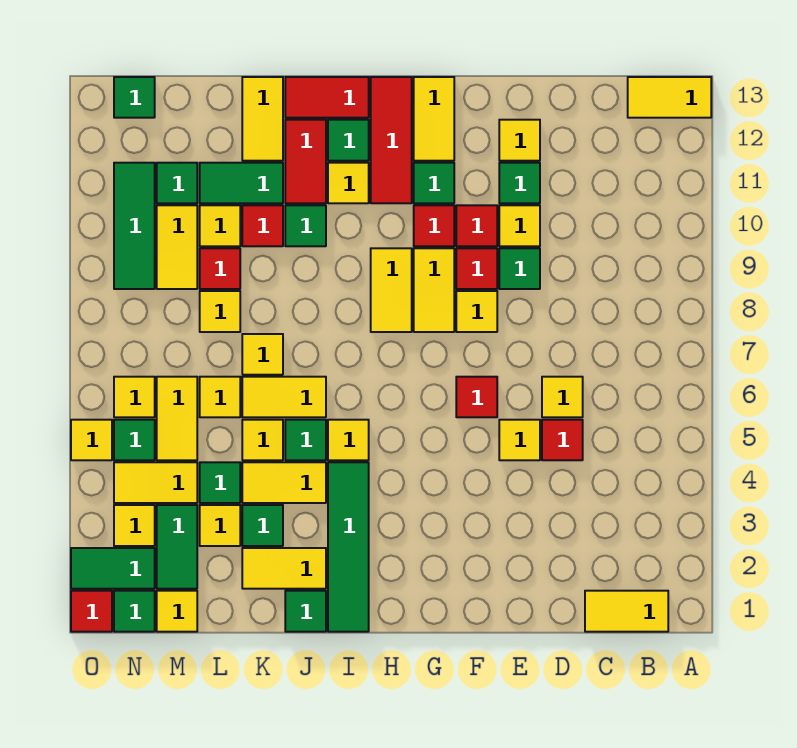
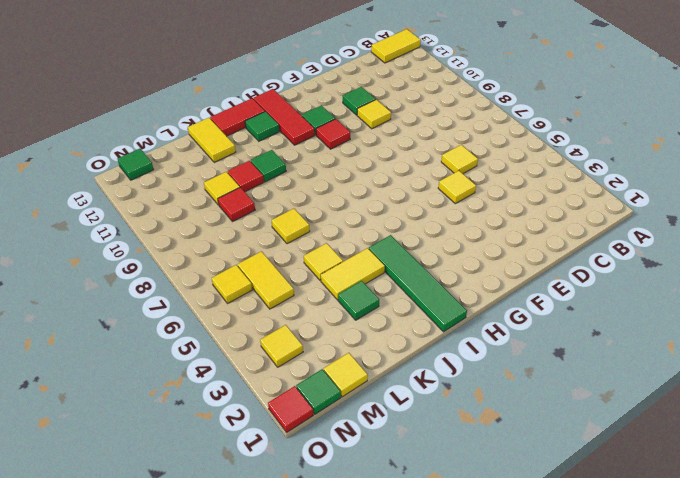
none -> yellow tile B1:C1 level 1
none -> red tile D5 level 1
none -> green tile E9 level 1
none -> yellow tile E12 level 1

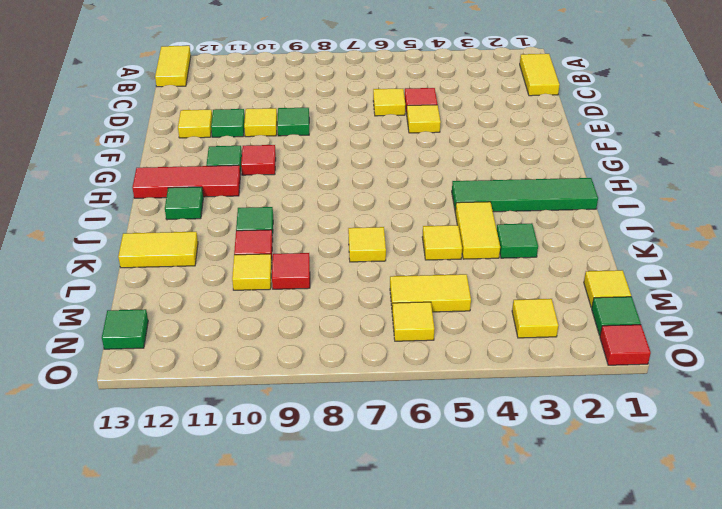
none -> red tile F6 level 1
none -> yellow tile F8 level 1
none -> red tile F9 level 1
none -> red tile F10 level 1

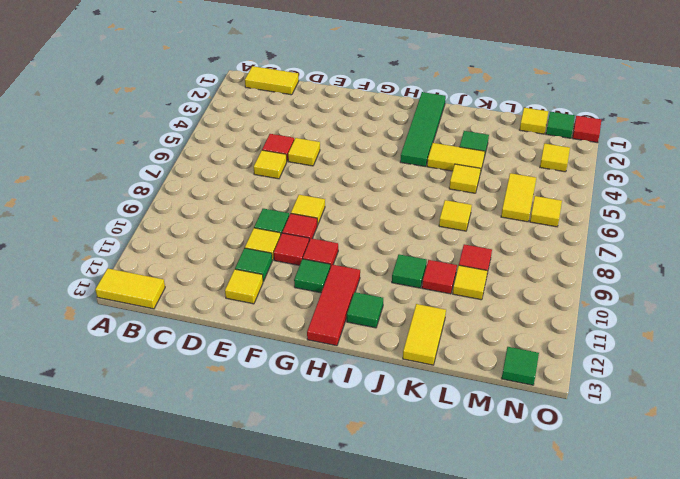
none -> red tile F6 level 1
none -> yellow tile G8:G9 level 1
none -> yellow tile G12:G13 level 1
none -> yellow tile H8:H9 level 1

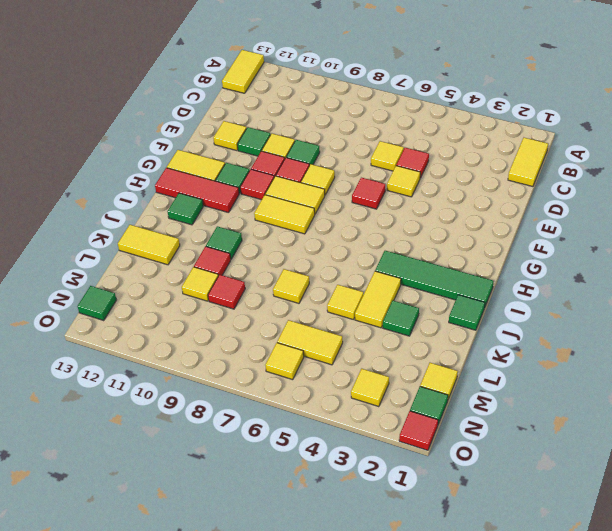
none -> yellow tile I5 level 1
none -> yellow tile I11 level 1
none -> red tile I13:J13 level 1
none -> yellow tile J2:K2 level 1

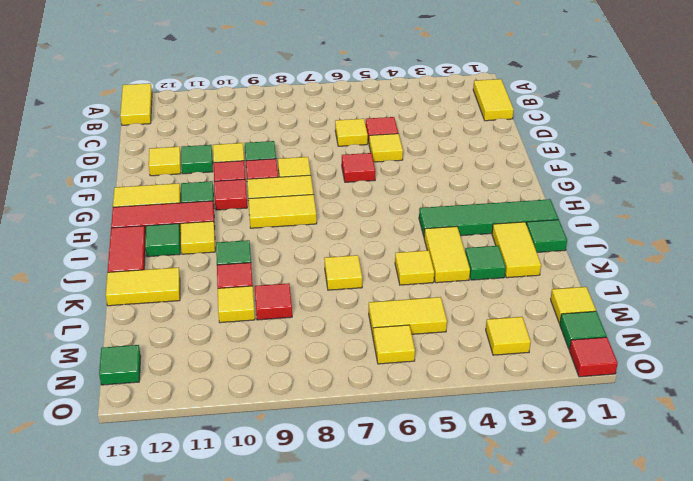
none -> yellow tile I5 level 1
none -> green tile J5 level 1
none -> yellow tile J6:K6 level 1
none -> red tile J11:J12 level 1

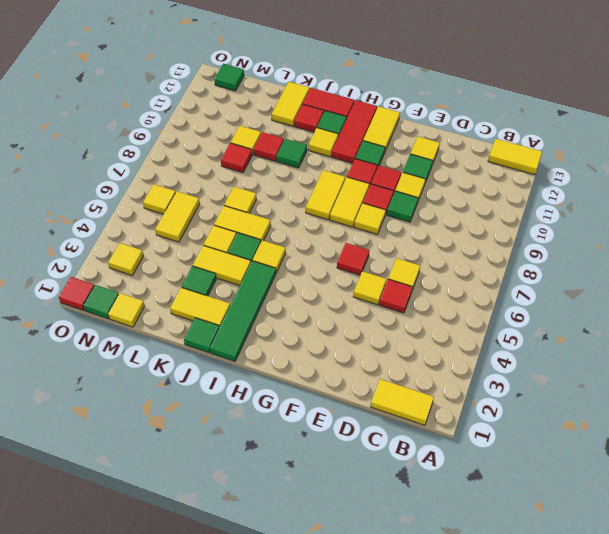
red tile J12 level 1 -> red tile J11:J12 level 1
none -> green tile K11:L11 level 1
none -> yellow tile L3 level 1
none -> green tile L4 level 1
none -> yellow tile L6 level 1

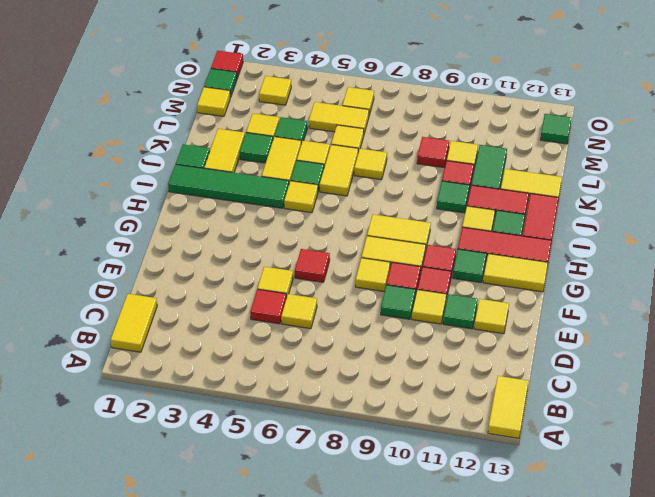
none -> yellow tile L8 level 1
none -> green tile M2:M3 level 1
none -> yellow tile M4:N4 level 1
none -> yellow tile M9:M10 level 1

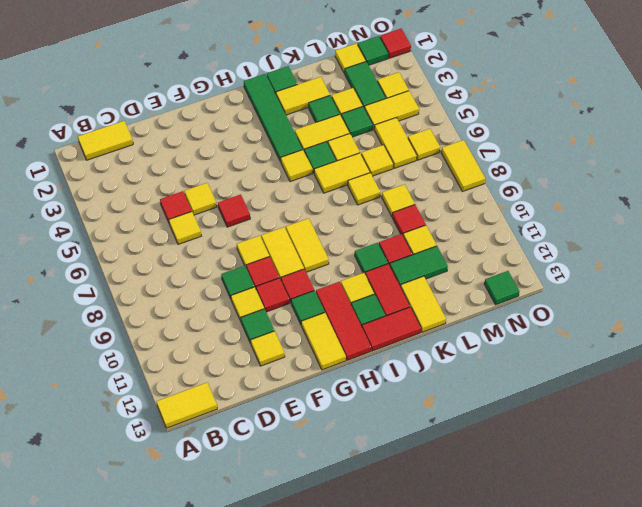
yellow tile O7:O8 level 1 -> yellow tile M9:M10 level 1
none -> green tile M11 level 1
none -> green tile N2:O2 level 1
none -> green tile N5 level 1
none -> green tile N9:N11 level 1

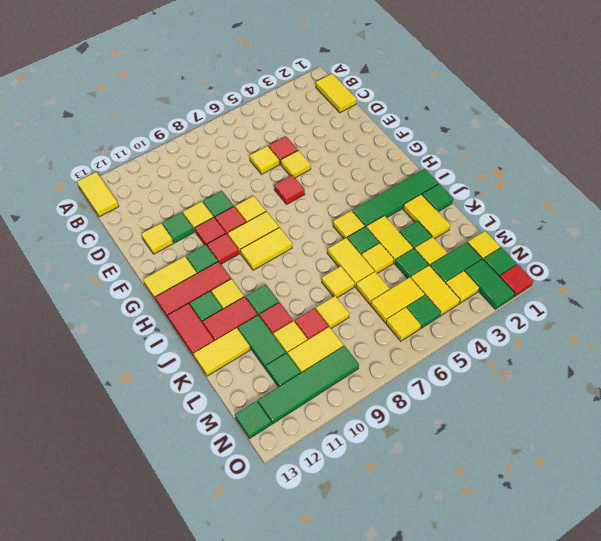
green tile N9:N12 level 1 -> green tile N9:N11 level 1
none -> yellow tile O5 level 1

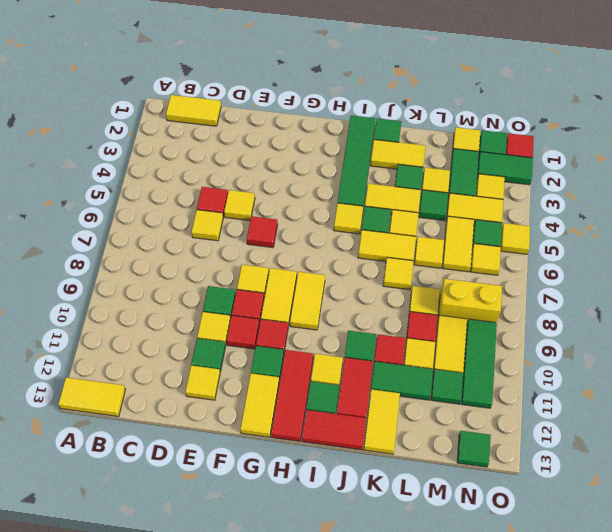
yellow brick M8:N8 level 1 -> none

